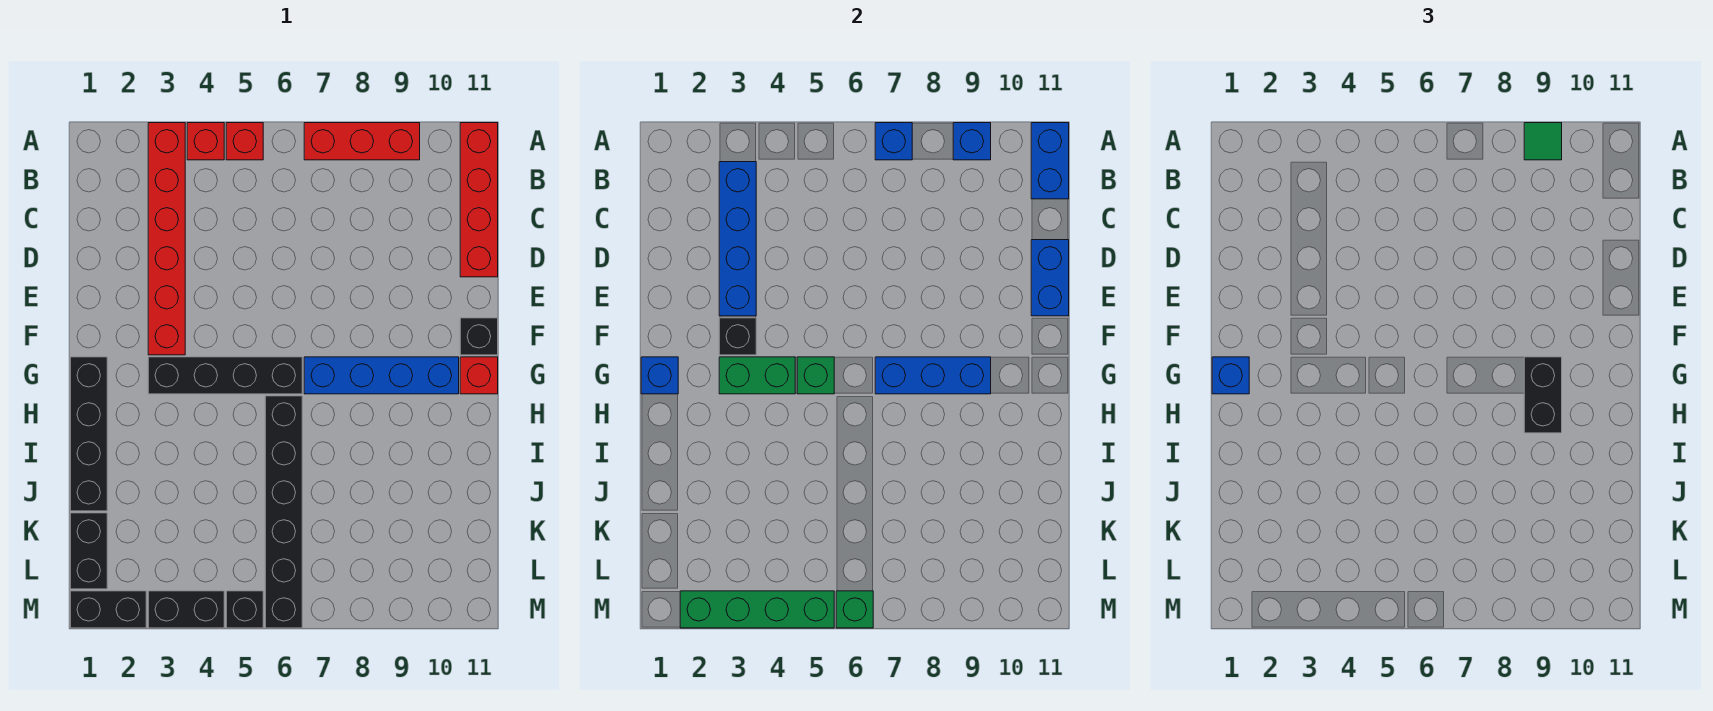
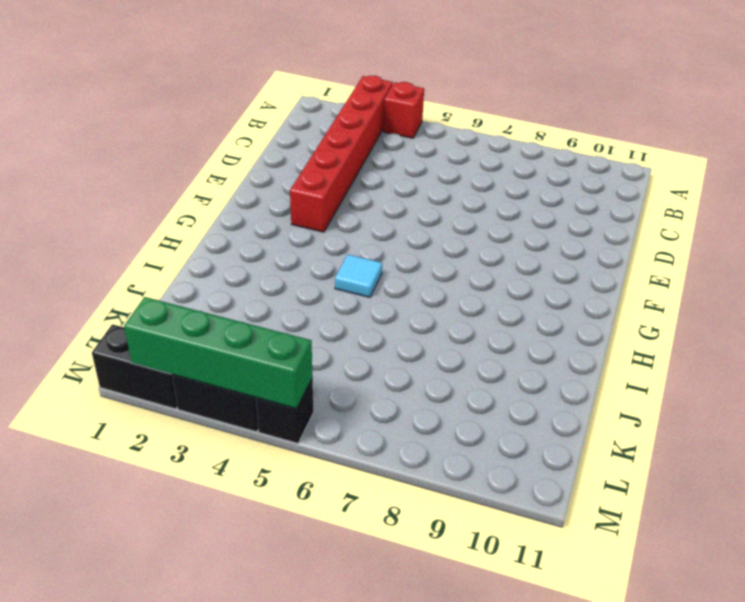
cyan tile H5 level 1 -> none
none -> red brick A5 level 1
none -> red brick A7:A9 level 1
none -> red brick A11:D11 level 1
none -> black brick F11 level 1

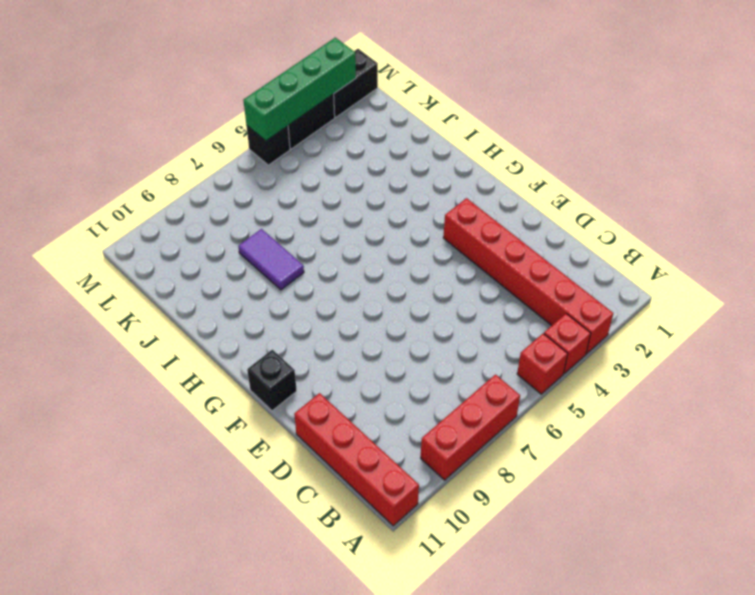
purple tile I8:J8 level 1 -> none
none -> black brick G1:J1 level 1
none -> black brick G3:G6 level 1
none -> blue brick G7:G10 level 1
none -> red brick G11 level 1

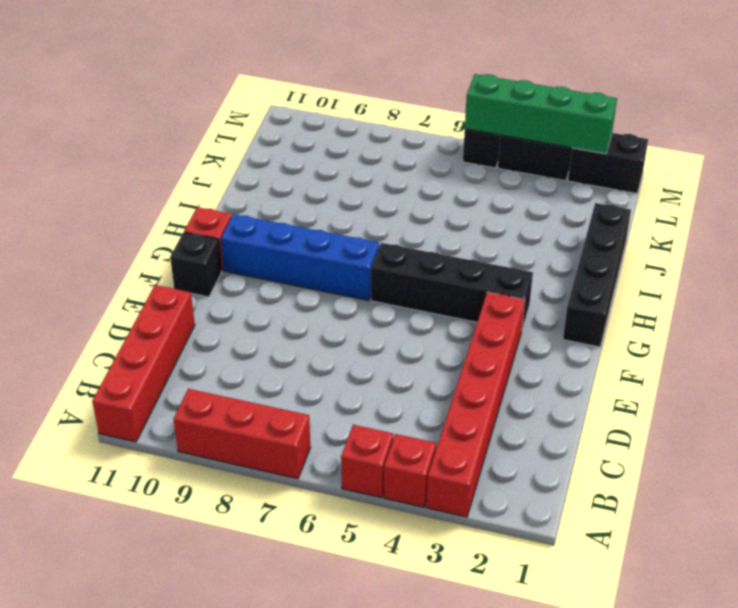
none -> black brick H6:M6 level 1
none -> black brick K1:L1 level 1
none -> blue brick A7 level 2
none -> blue brick A9 level 2

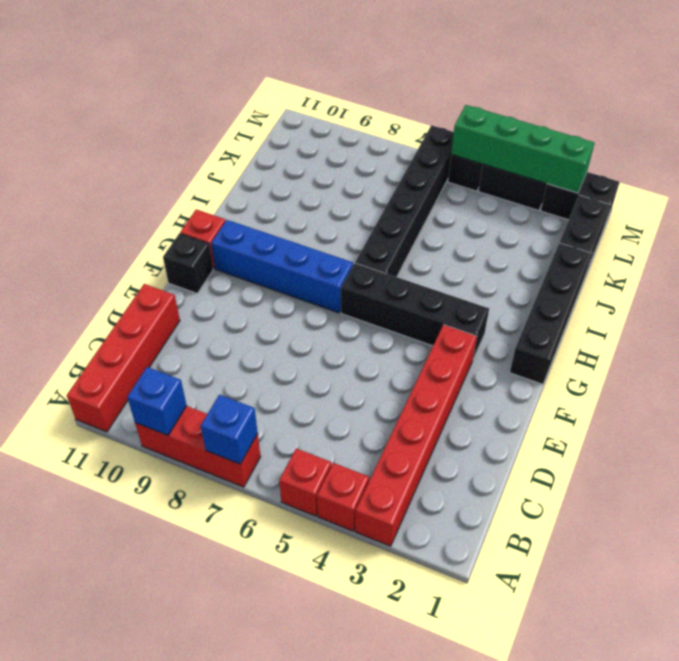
none -> blue brick A11:B11 level 2
none -> blue brick B3:E3 level 2
none -> blue brick D11:E11 level 2
none -> black brick F3 level 2

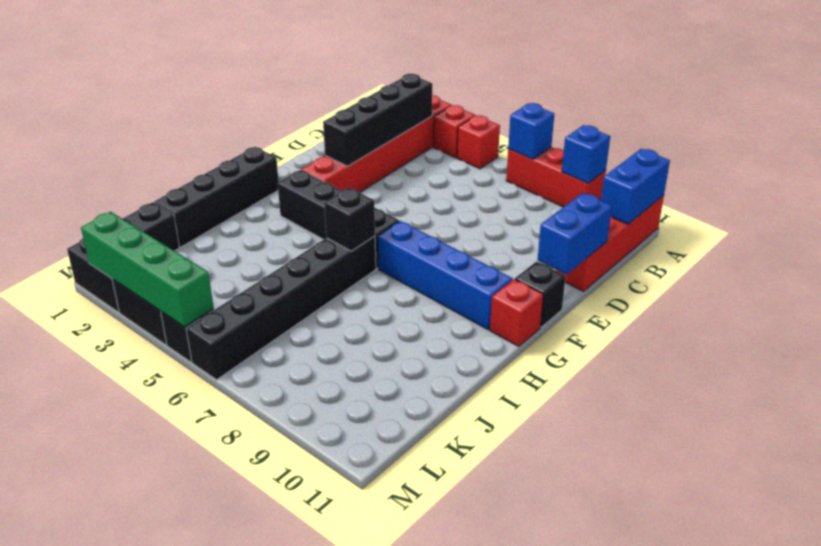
black brick B3:E3 level 2 -> blue brick B3:E3 level 2
black brick H6 level 2 -> black brick F3 level 2
none -> blue brick G1 level 2
none -> green brick G3:G4 level 2
none -> green brick G5 level 2
none -> blue brick G7:G9 level 2

